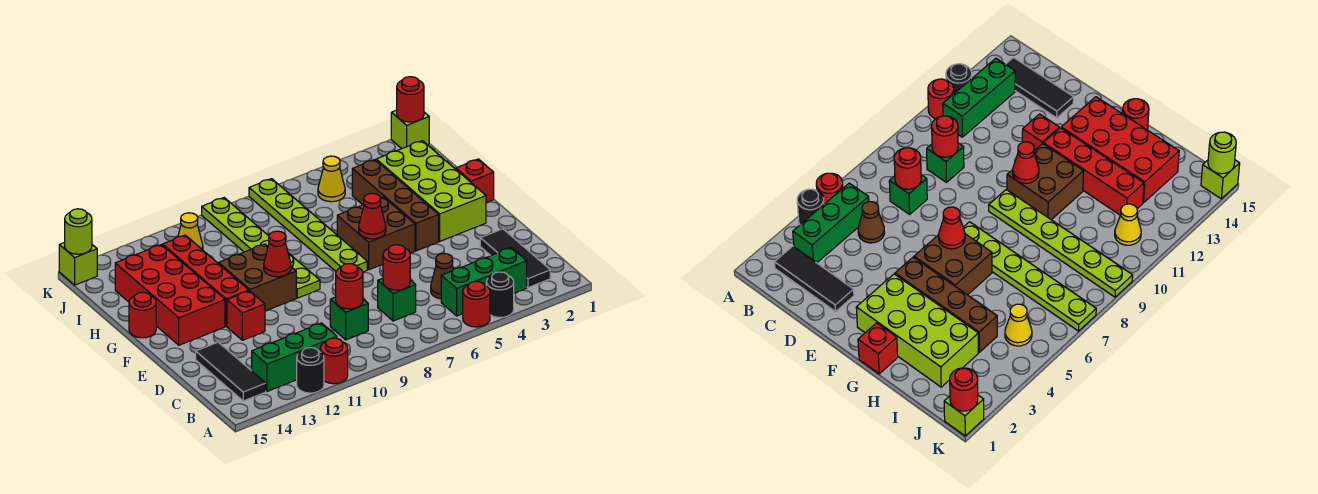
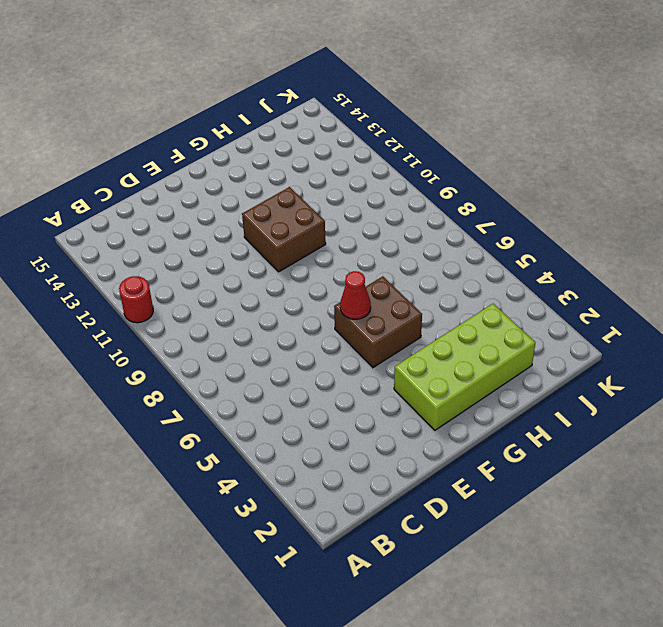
none -> black round brick A4 level 1
none -> red round brick A5 level 1
none -> black round brick A12 level 1
none -> black tile B2:D2 level 1

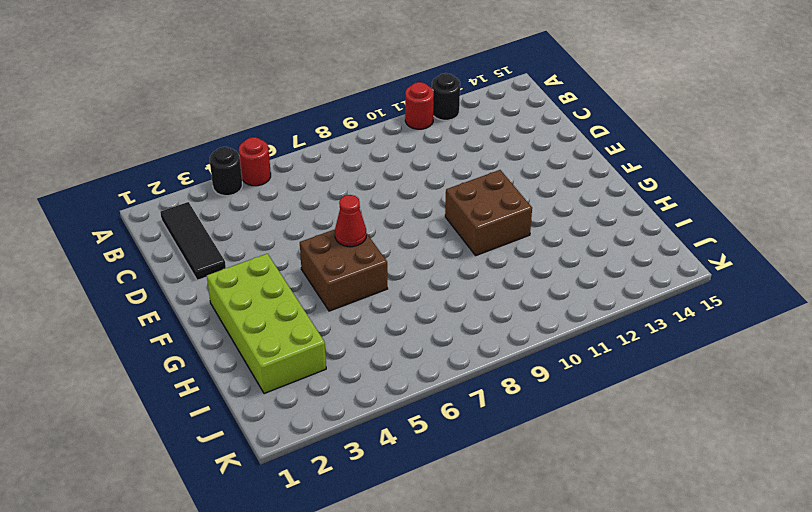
none -> green brick B3:B5 level 1
none -> green brick B11:B13 level 1
none -> black tile B14:D14 level 1
none -> brown cone C5 level 1

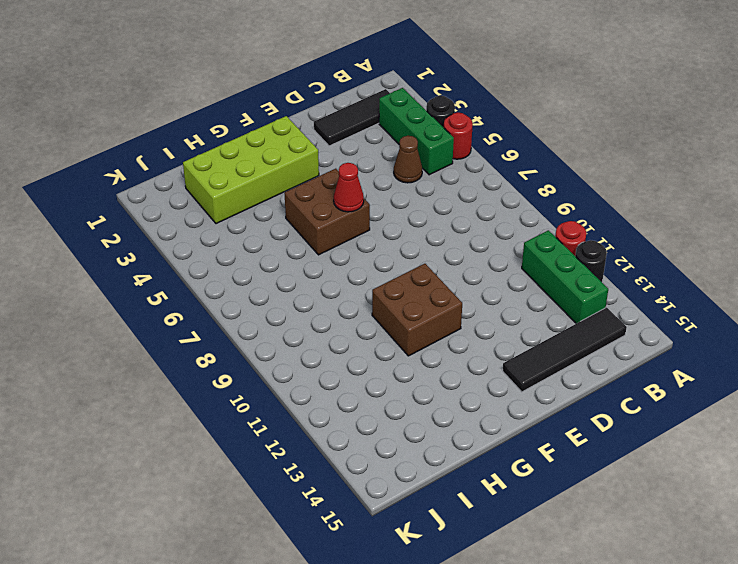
black tile B14:E14 level 1 -> black tile B14:D14 level 1
none -> green brick C7 level 1
none -> green brick C9 level 1
none -> red brick E12 level 1
none -> brown brick F4:I4 level 1

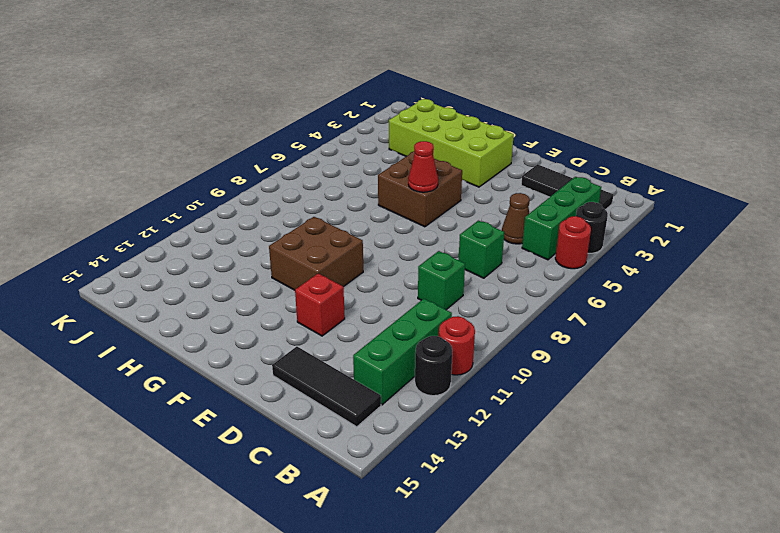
none -> brown brick F4:I4 level 1
none -> lime plate F7:K7 level 1
none -> lime plate F9:K9 level 1
none -> red brick F12:I12 level 1

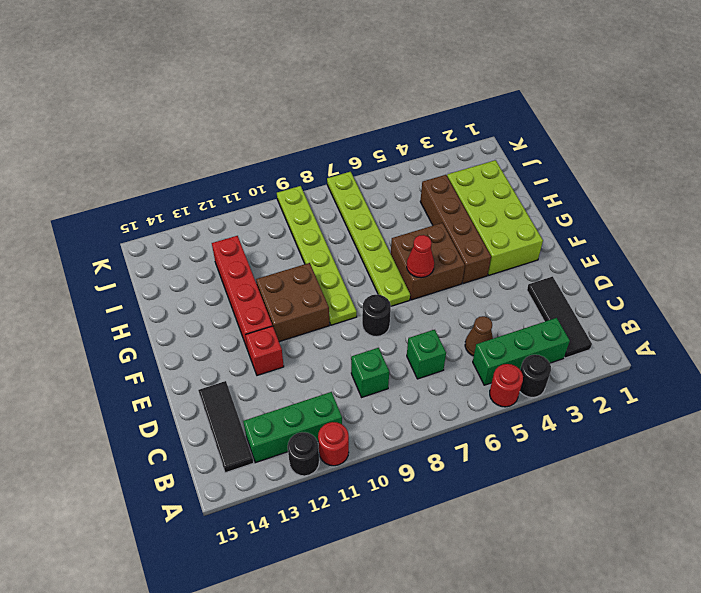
black round brick E8 level 1 -> none
none -> red brick F13:I14 level 1
none -> red brick G1 level 1
none -> red round brick G15 level 1
none -> yellow cone J5 level 1

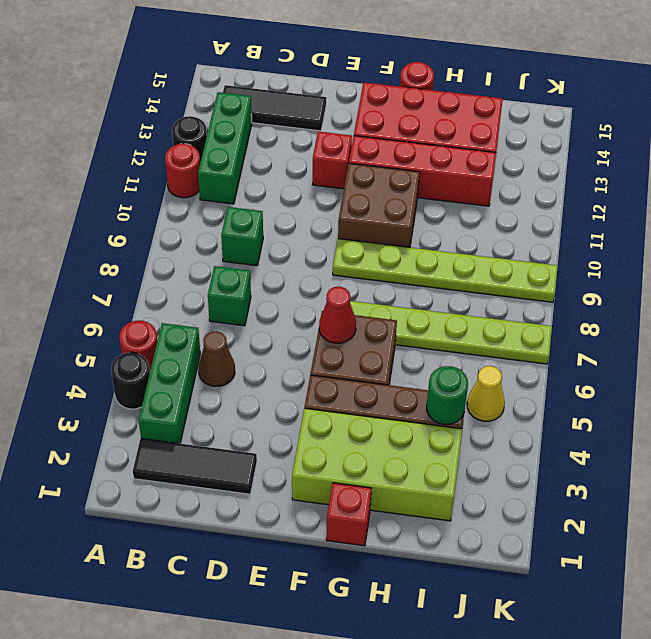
green round brick I4 level 2 -> none
none -> yellow cone J11 level 1
none -> lime brick K1 level 1
none -> lime brick K15 level 1
none -> red round brick C7 level 2

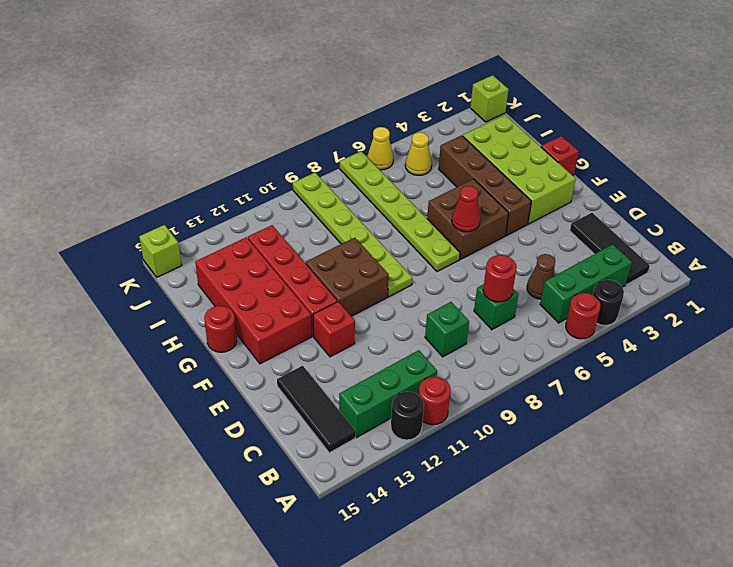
yellow cone K6 level 1 -> yellow cone J11 level 1
none -> red round brick C9 level 2
none -> red cone F10 level 2
none -> red round brick K1 level 2
none -> lime round brick K15 level 2

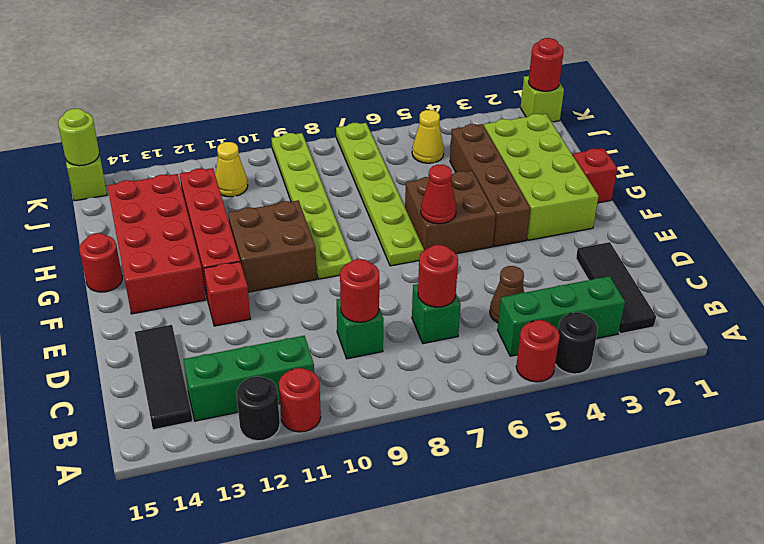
none -> red cone F10 level 2

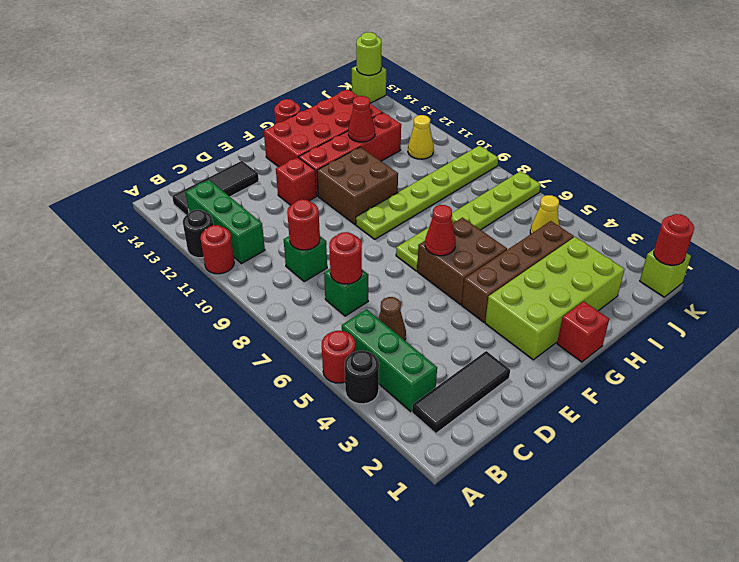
red cone H12 level 2 -> red cone F10 level 2

